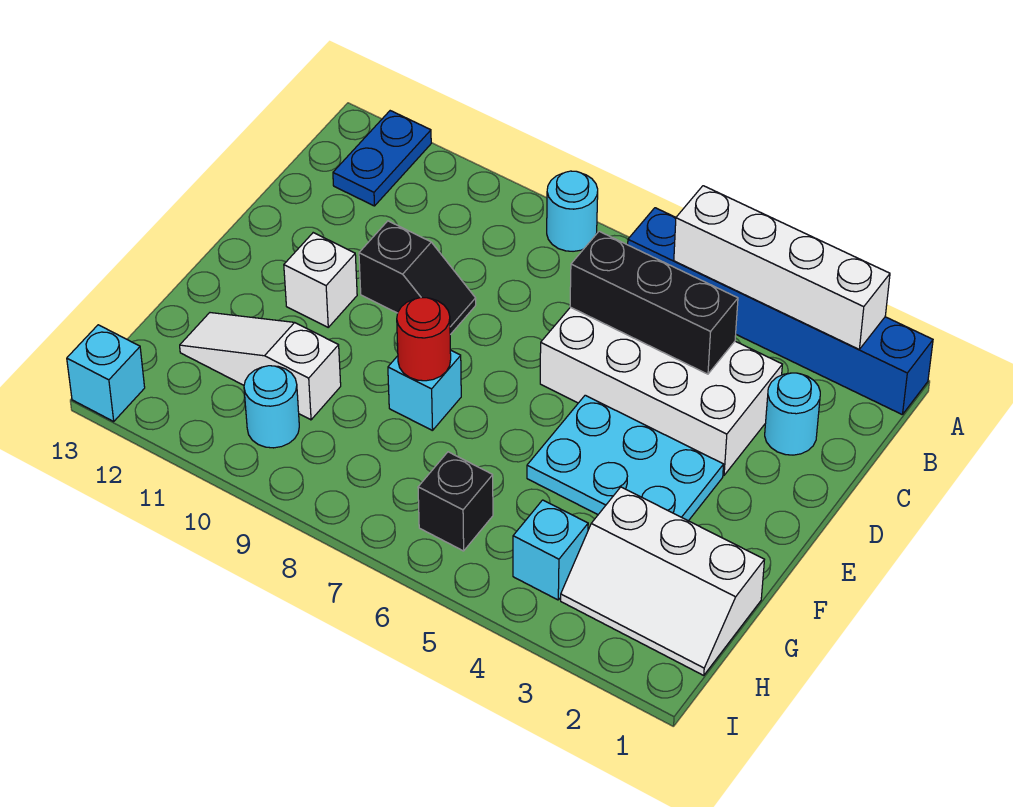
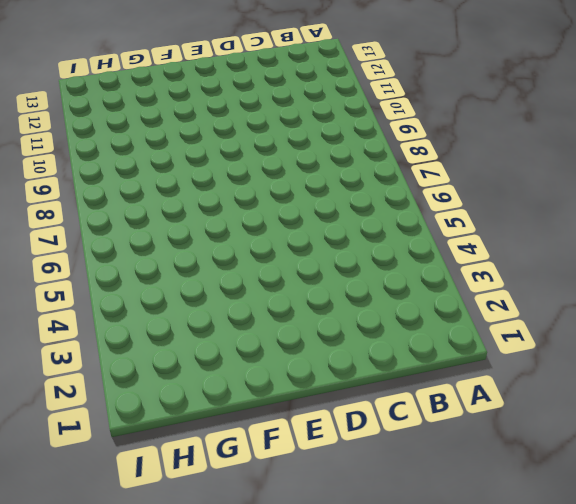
none -> blue brick A1:A6 level 1
none -> cyan round brick A8 level 1
none -> blue plate A12:B12 level 1

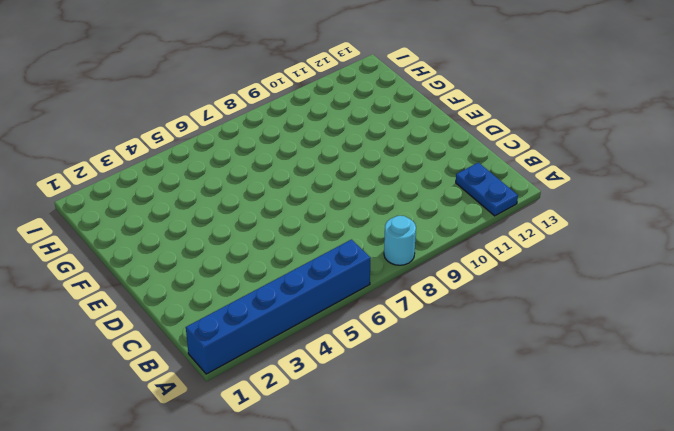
none -> cyan round brick C2 level 1
none -> white brick C3:D6 level 1
none -> black slope D9:D10 level 1 top 10

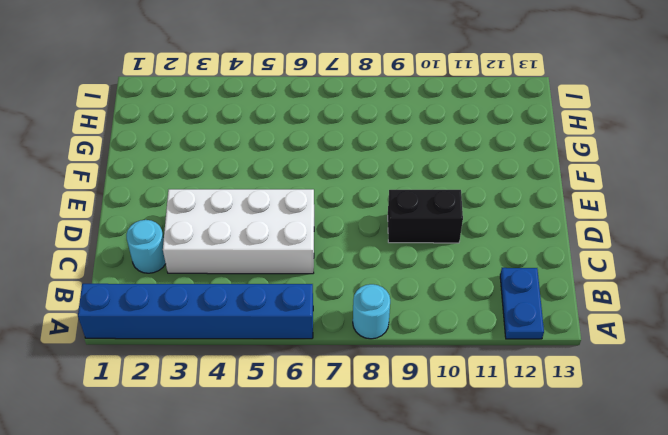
black brick D9:D10 level 1 -> black slope D9:D10 level 1 top 10
none -> cyan plate E3:F5 level 1
none -> white brick E11 level 1
none -> cyan brick F8 level 1

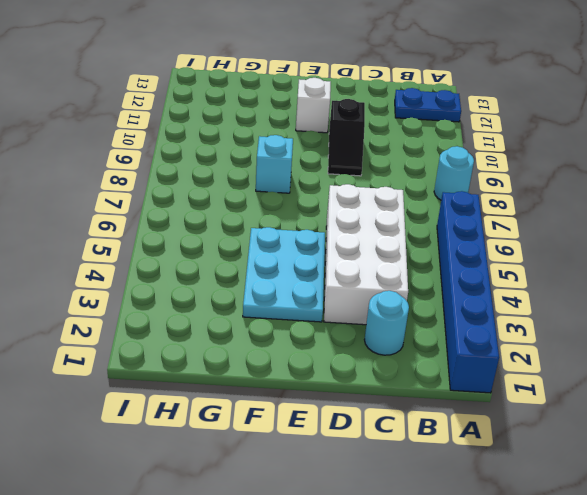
none -> white slope G1:H3 level 1 top G
none -> white slope G10:G12 level 1 top 10
none -> cyan brick H4 level 1

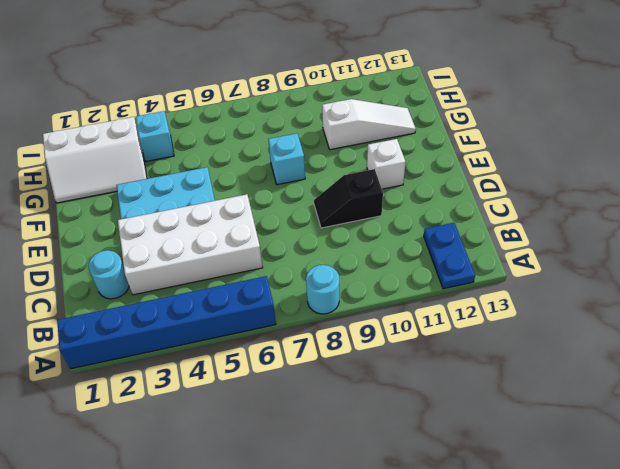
white slope G1:H3 level 1 top H -> white slope G1:H3 level 1 top G
none -> black brick H6 level 1
none -> cyan round brick H10 level 1
none -> cyan brick I13 level 1

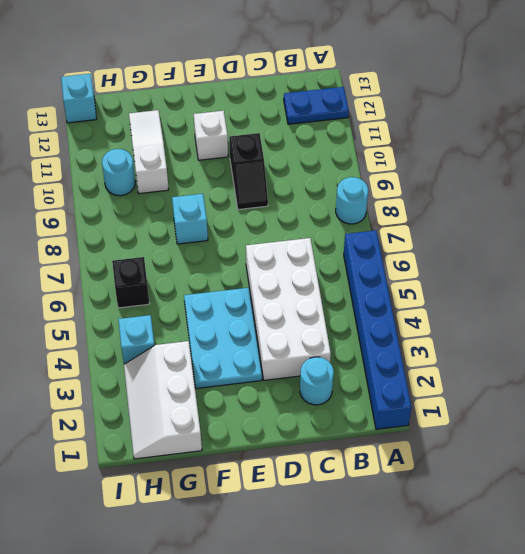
none -> white brick A2:A5 level 2
none -> black brick C4:C6 level 2
none -> red round brick F8 level 2

